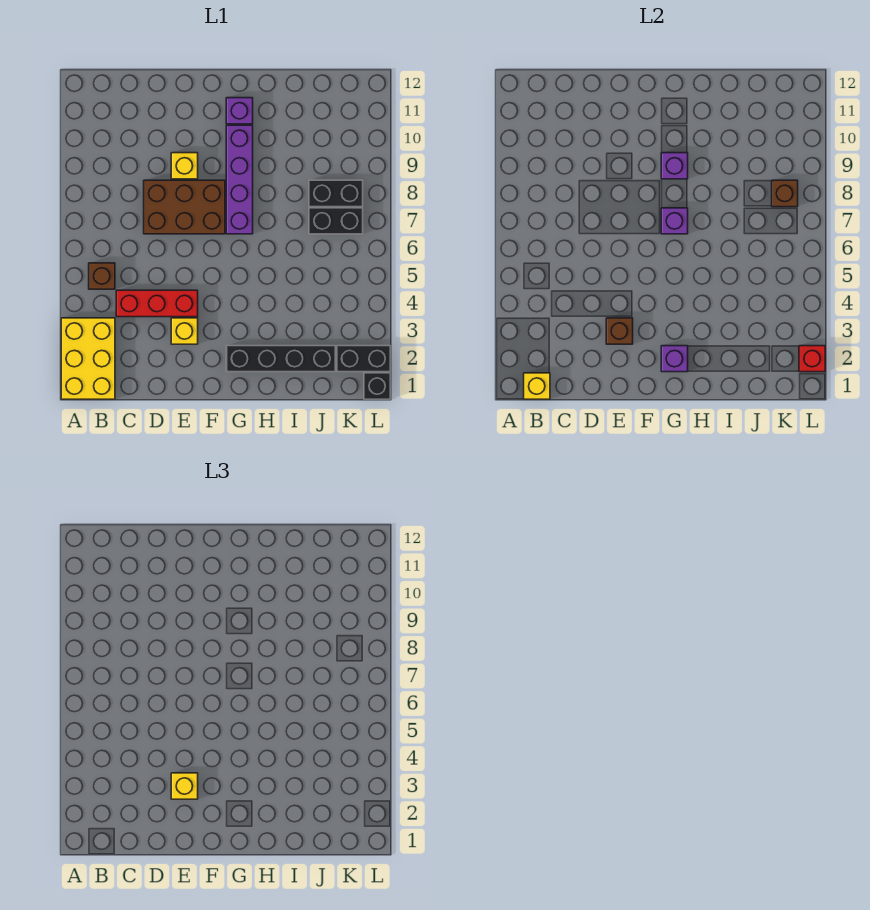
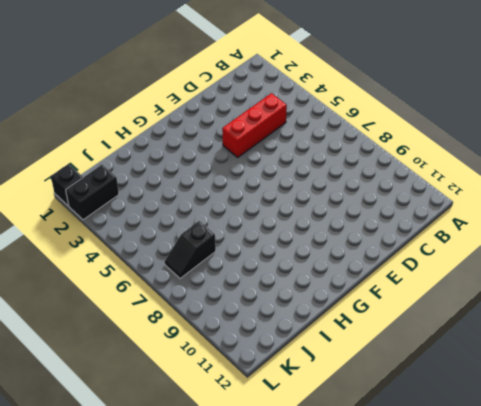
black slope J7:K7 level 1 top J -> black brick J7:K7 level 1
none -> yellow brick A1:B3 level 1
none -> brown brick B5 level 1
none -> brown brick D7:F8 level 1

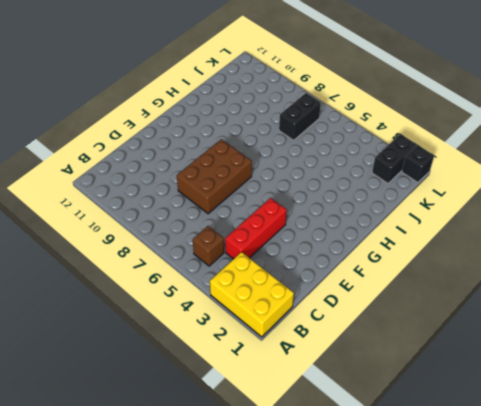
none -> yellow brick E3 level 1
none -> yellow brick E9 level 1
none -> black brick G2:J2 level 1

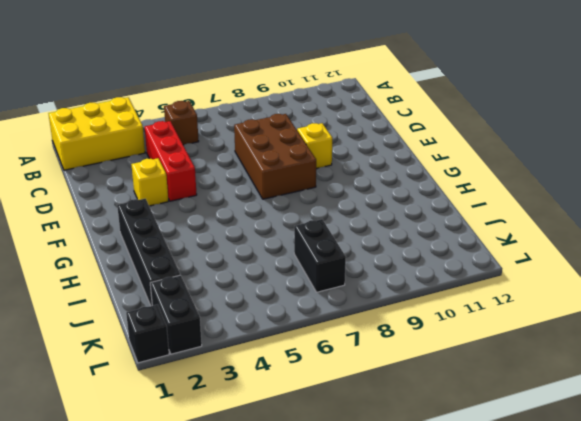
none -> purple brick G7:G10 level 1
none -> purple brick G11 level 1
none -> black brick J8:K8 level 1

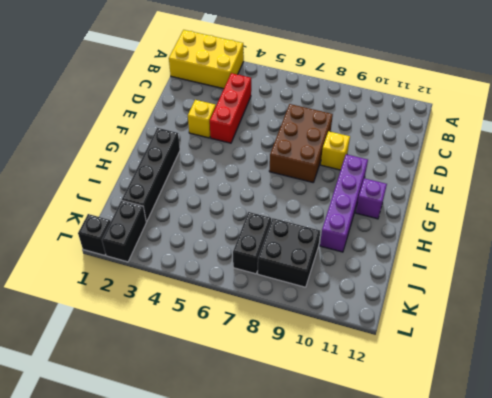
purple brick F10:I10 level 1 -> purple brick G7:G10 level 1
black brick J8:K9 level 1 -> black brick J8:K8 level 1
none -> brown brick B5 level 1
none -> yellow brick B1 level 2
none -> brown brick E3 level 2

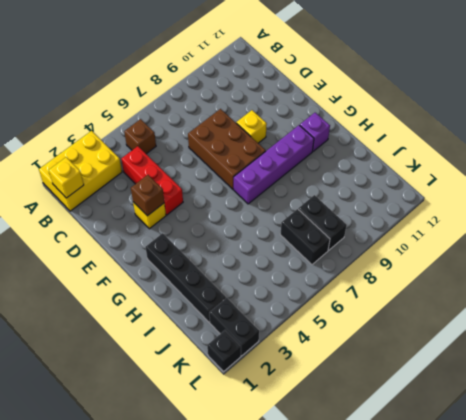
none -> purple brick G2 level 2
none -> purple brick G7 level 2
none -> purple brick G9 level 2

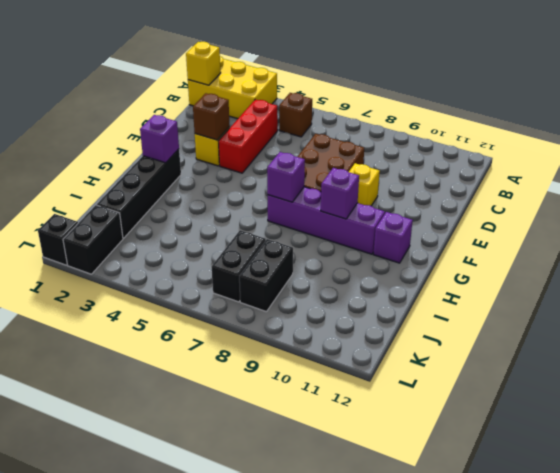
none -> brown brick K8 level 2
none -> red brick L2 level 2
none -> yellow brick E3 level 3

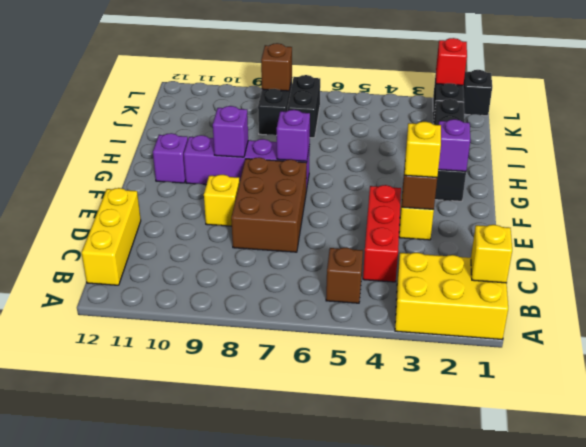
yellow brick B12:D12 level 1 -> none

